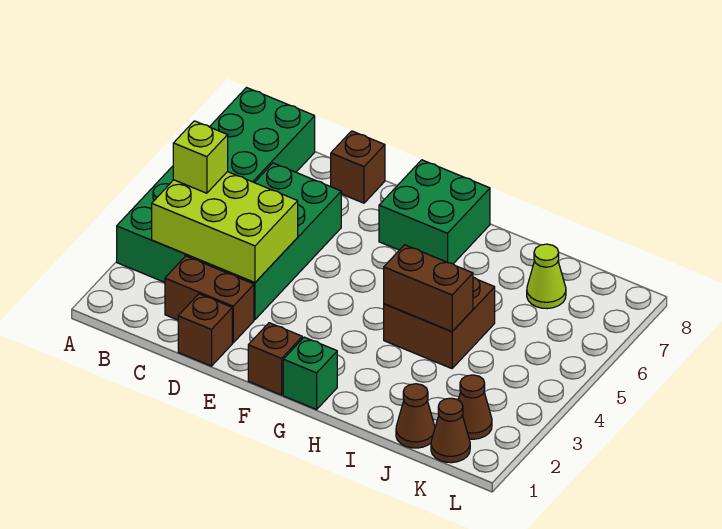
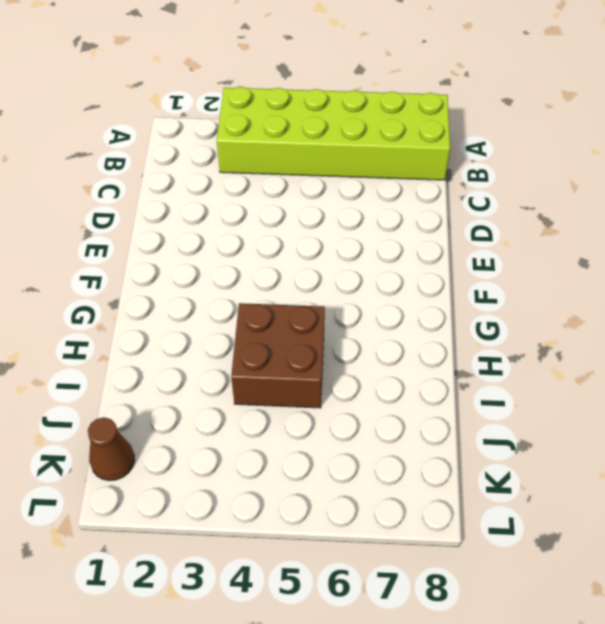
lime brick A3:B8 level 1 -> green brick A3:B8 level 1
none -> brown brick C2:D2 level 1
none -> green brick C3:D6 level 1
none -> brown brick D1 level 1

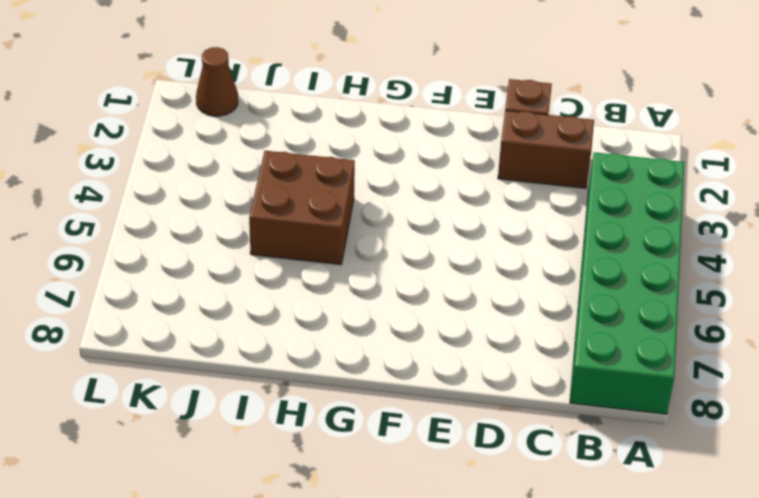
none -> green brick C3:D6 level 1
none -> brown brick D8 level 1
none -> brown brick F1 level 1

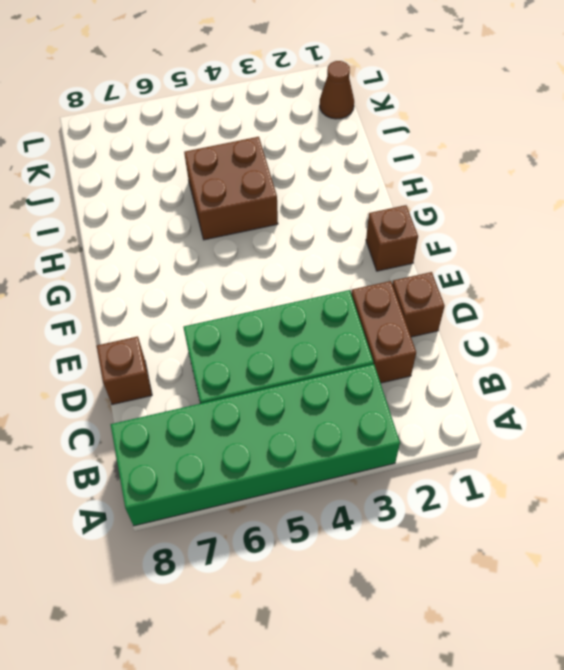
none -> green brick F7:G8 level 1
none -> green brick G1 level 1
none -> brown cone J1 level 1

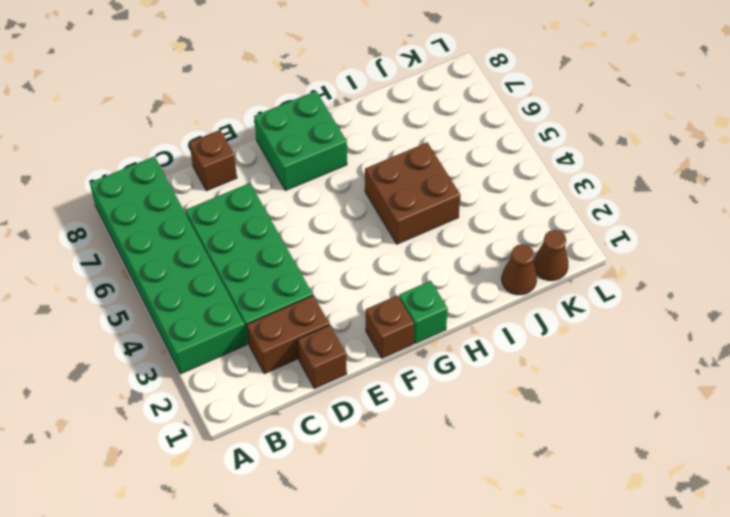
none -> lime cone J7 level 1
none -> brown cone K2 level 1
none -> lime brick B3:D4 level 2

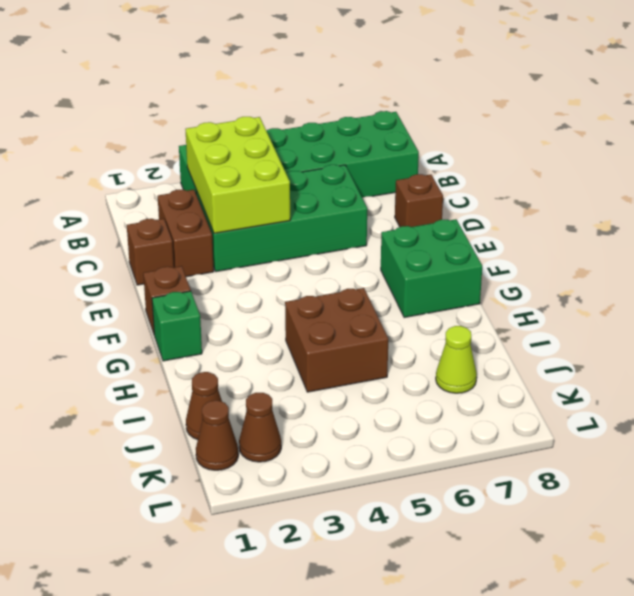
none -> brown brick H4:I4 level 2
none -> lime brick B4 level 3

